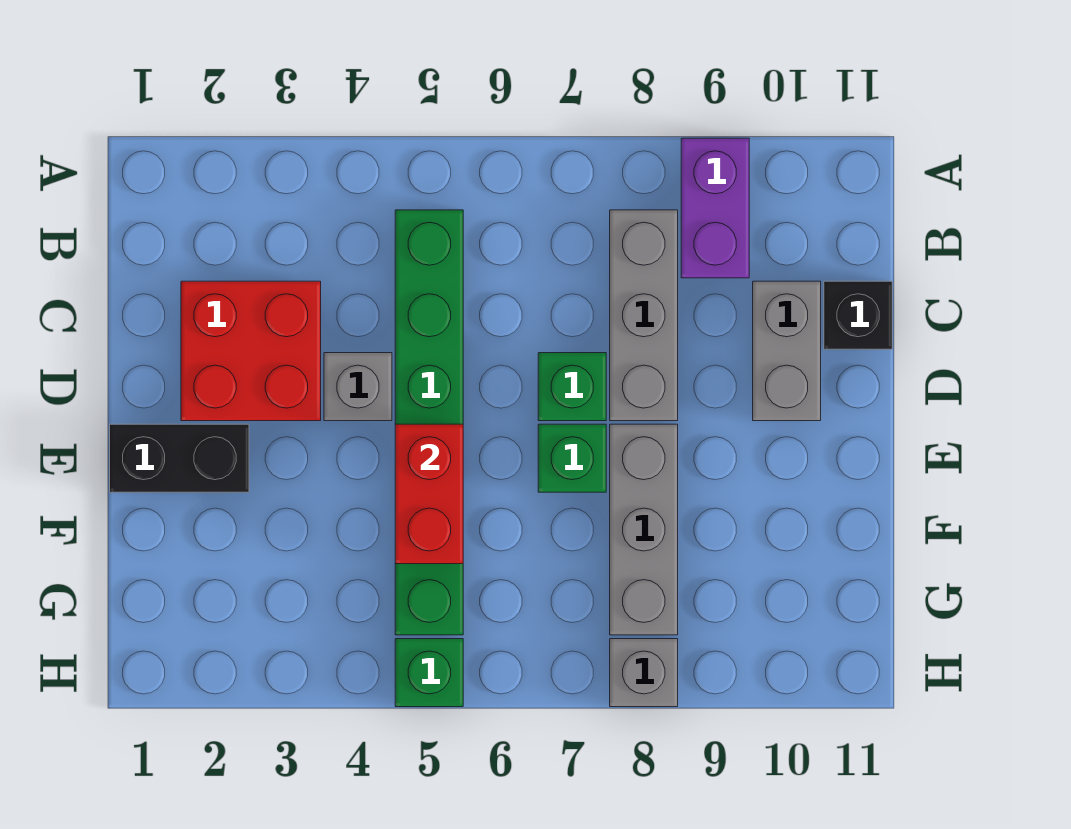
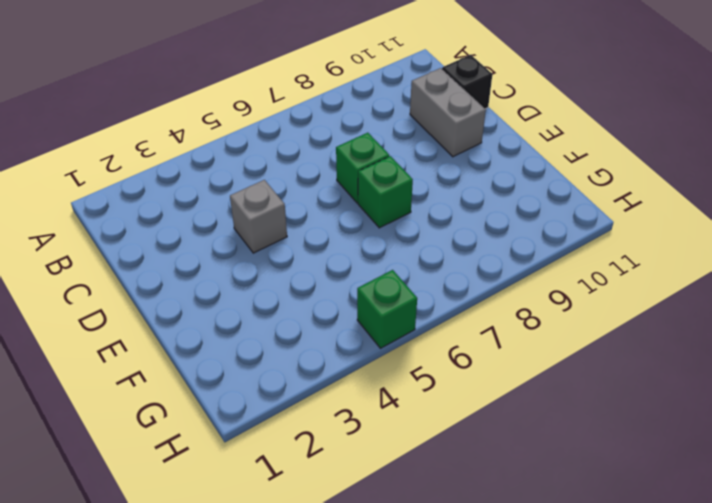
none -> purple brick A9:B9 level 1
none -> green brick B5:G5 level 1
none -> grey brick B8:D8 level 1

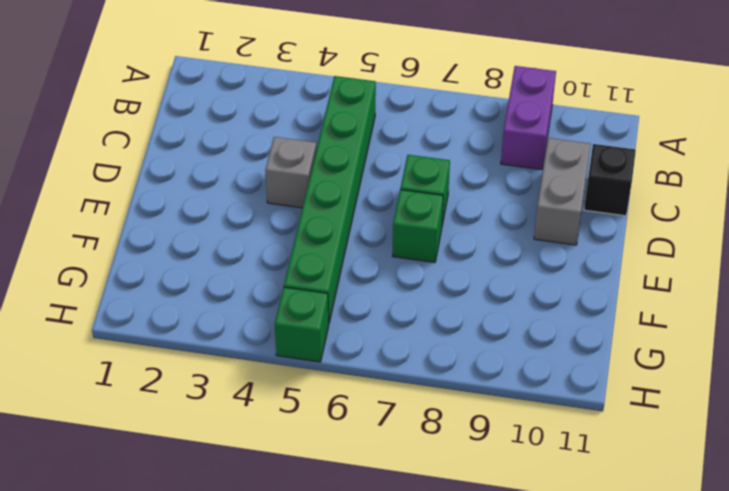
none -> grey brick B8:D8 level 1
none -> red brick C2:D3 level 1
none -> black brick E1:E2 level 1

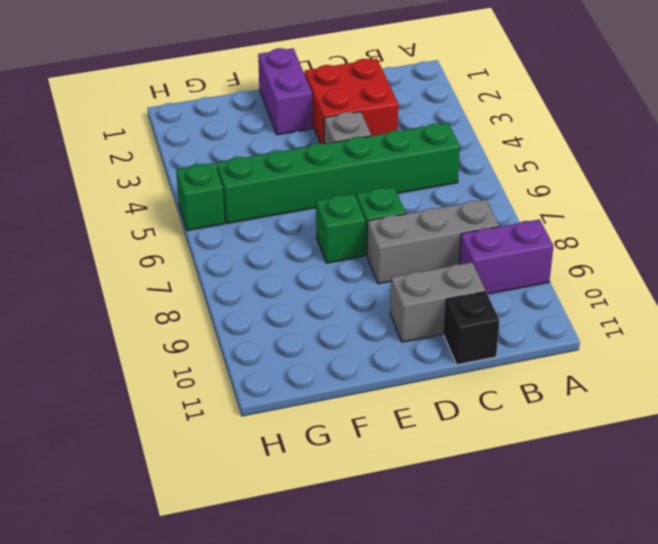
purple brick E1:E2 level 1 -> black brick E1:E2 level 1
none -> grey brick E8:G8 level 1
none -> grey brick H8 level 1
none -> red brick E5:F5 level 2

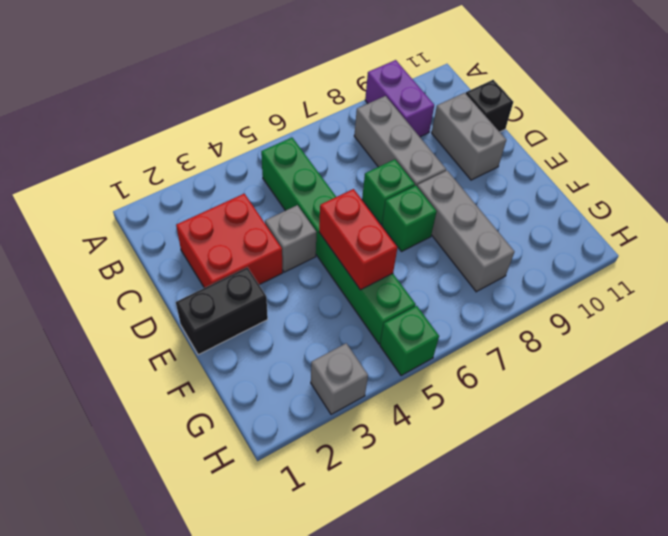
grey brick H3 level 1 -> grey brick H8 level 1

